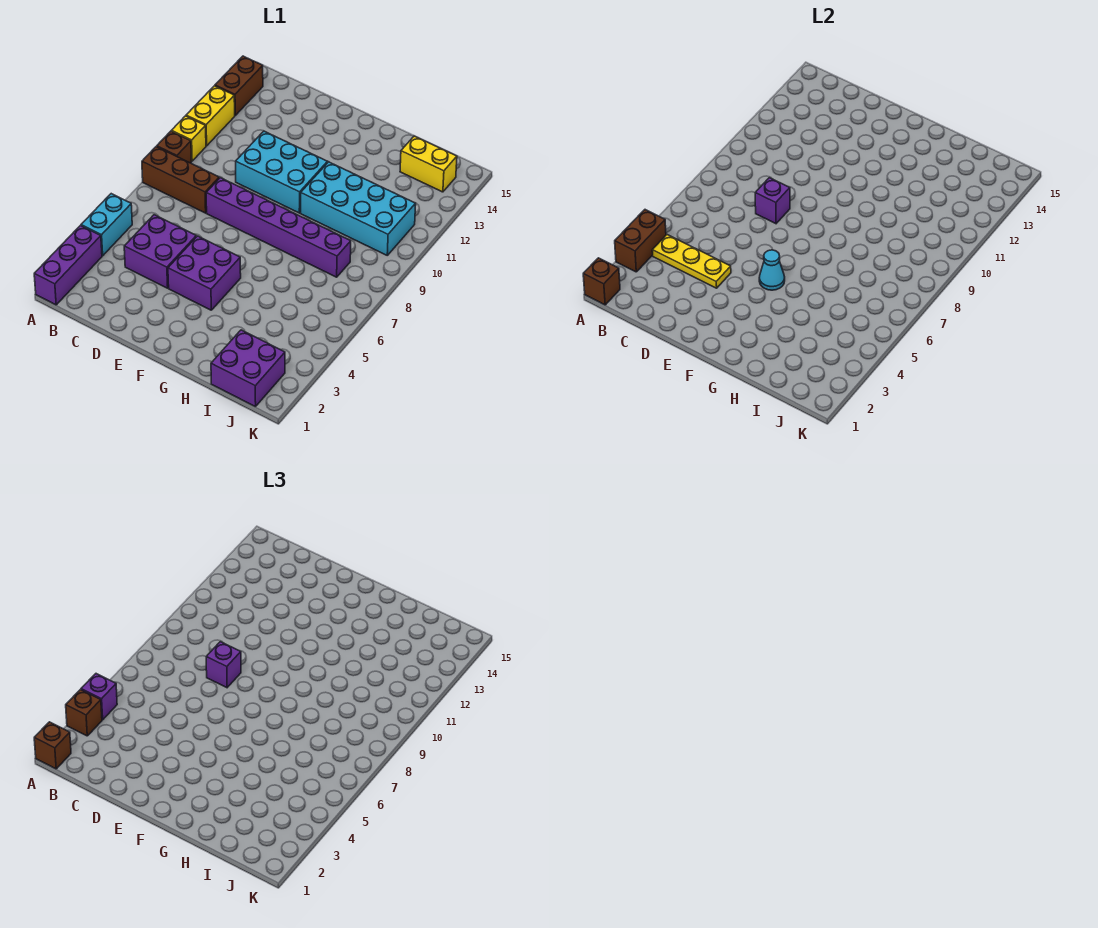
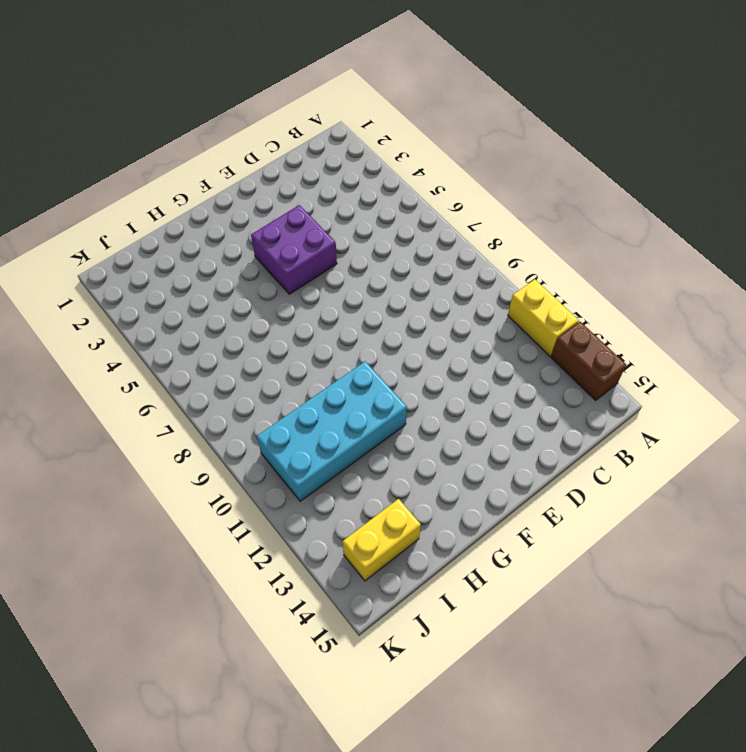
none -> purple brick A1:A3 level 1
none -> cyan brick A4:A5 level 1
none -> brown brick A8:C8 level 1

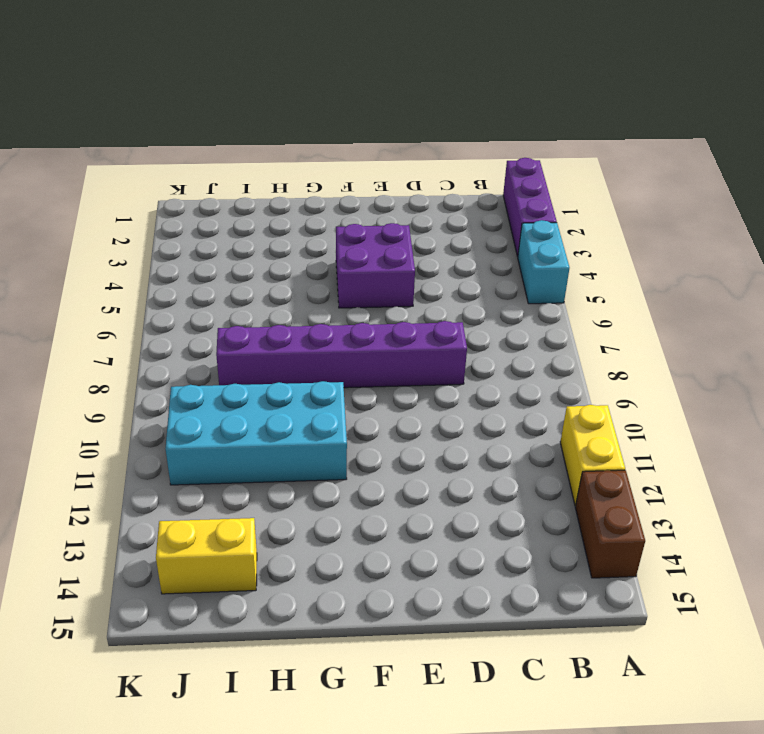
none -> brown brick A8:C8 level 1
none -> brown brick A9 level 1
none -> yellow brick A10 level 1

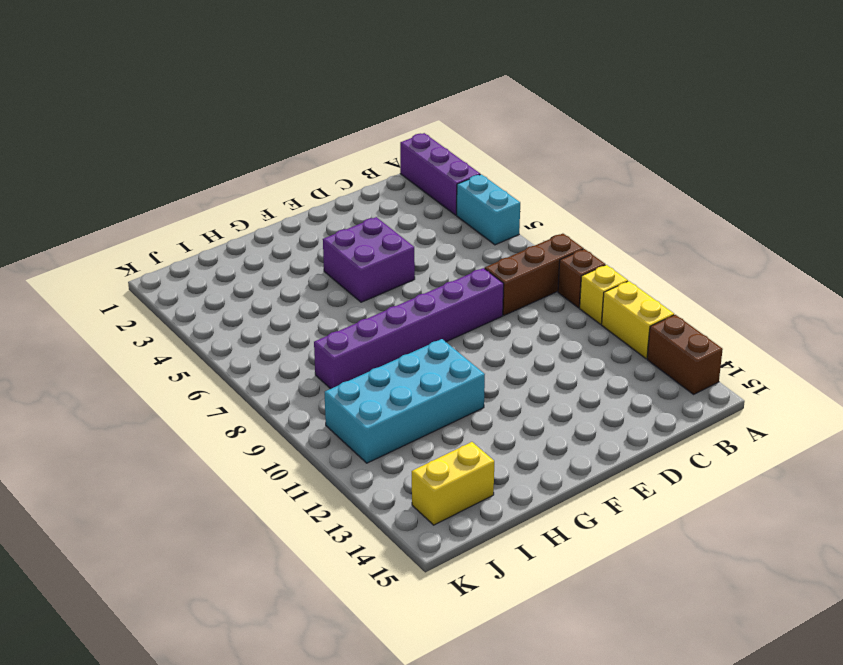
none -> purple brick C4:D5 level 1
none -> cyan brick D10:F11 level 1
none -> purple brick I1:J2 level 1

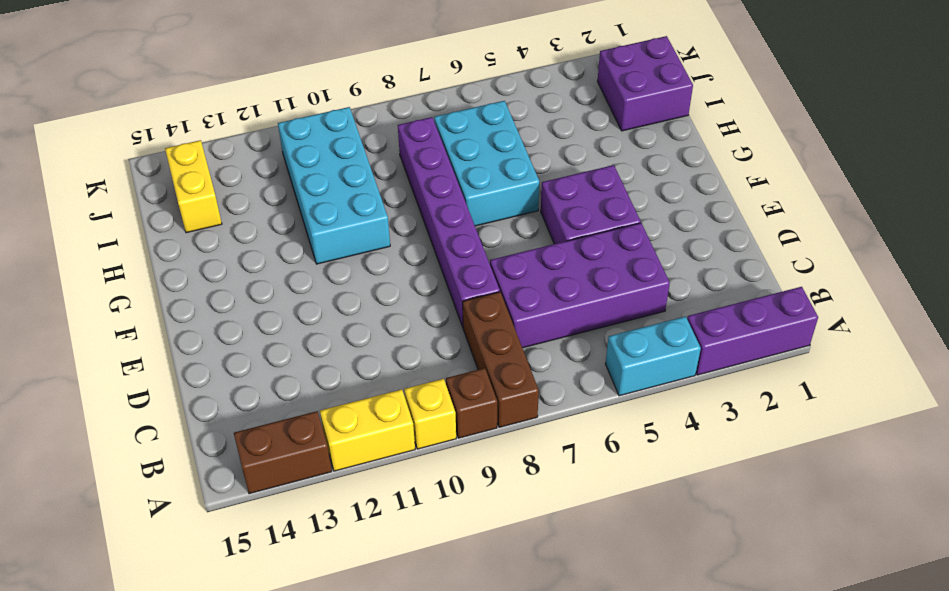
purple brick C4:D7 level 1 -> purple brick C4:D5 level 1
cyan brick G6:I7 level 1 -> cyan brick D10:F11 level 1
none -> brown brick A1 level 2
none -> brown brick A3:A4 level 2
none -> yellow plate B4:D4 level 2

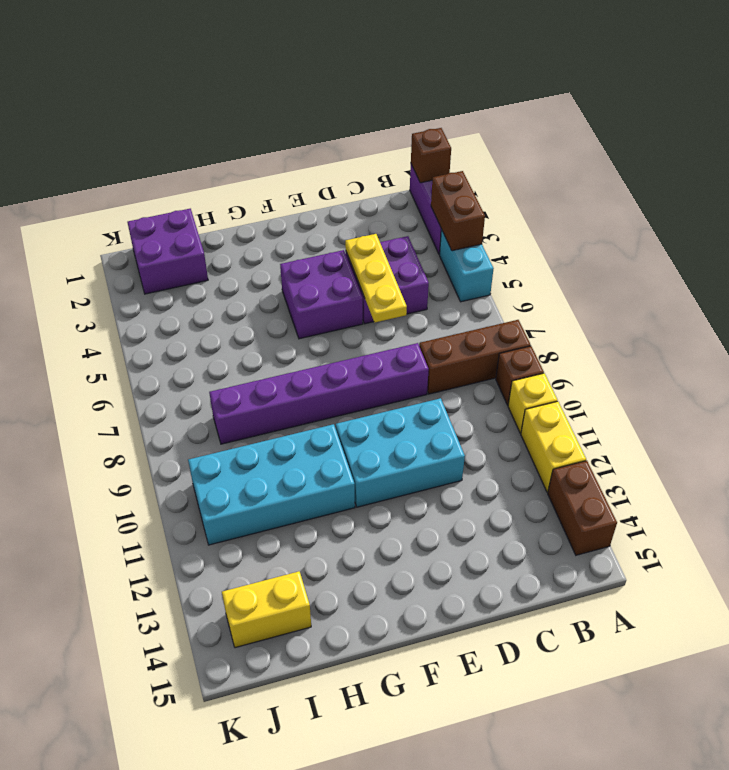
yellow plate D4:D6 level 2 -> yellow plate B4:D4 level 2
none -> purple brick D8 level 2
none -> cyan cone F5 level 2
none -> brown brick A1 level 3

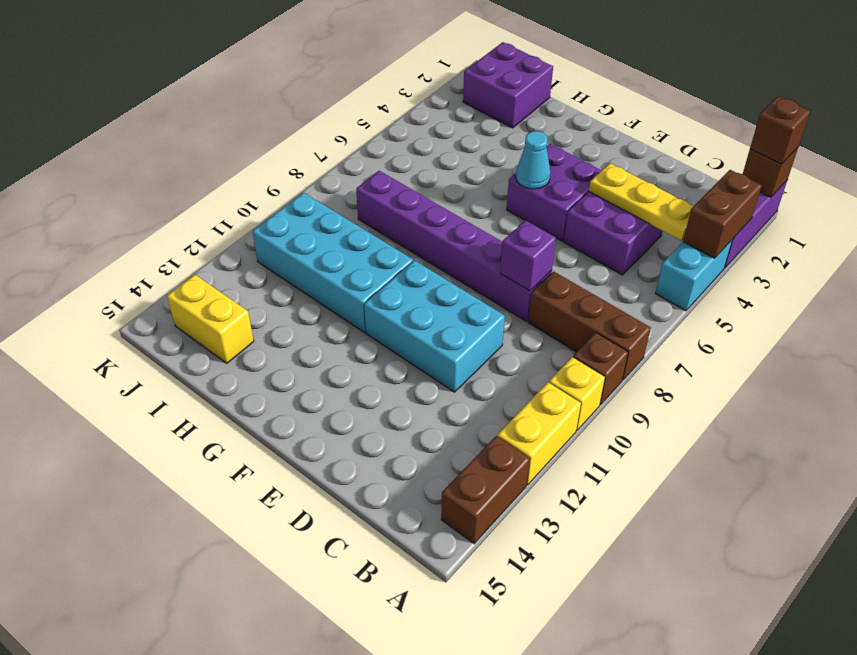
none -> brown brick A3 level 3
none -> purple brick A4 level 3
none -> purple brick D8 level 3

